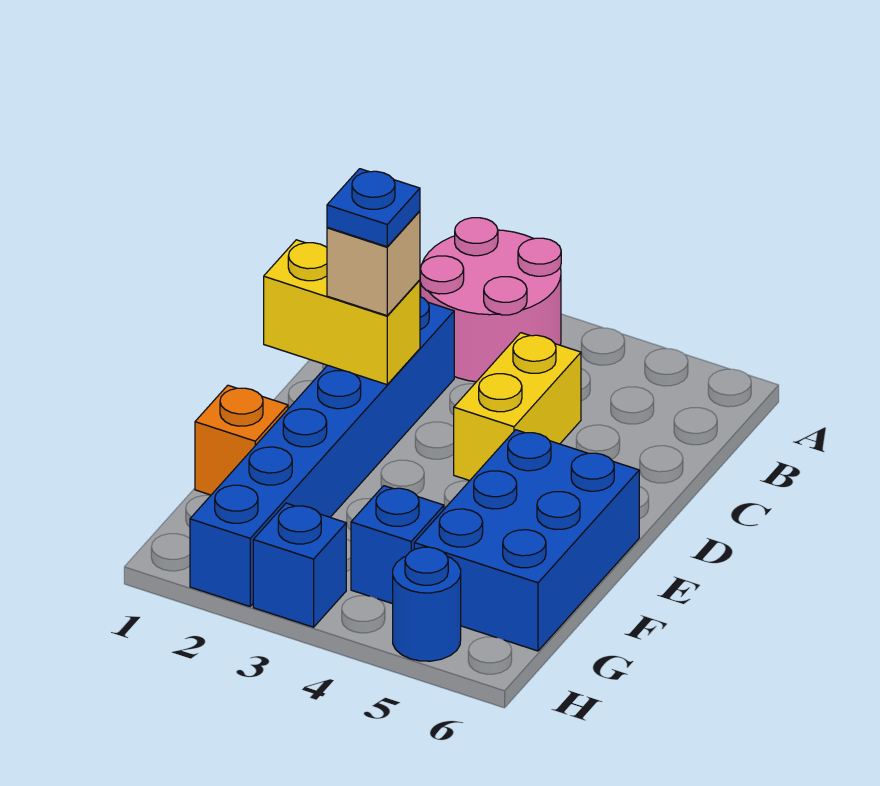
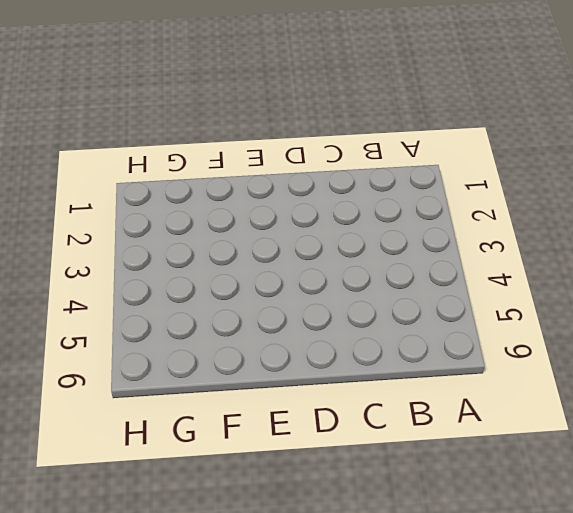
none -> pink round brick A2:B3 level 1
none -> blue brick C2:H2 level 1

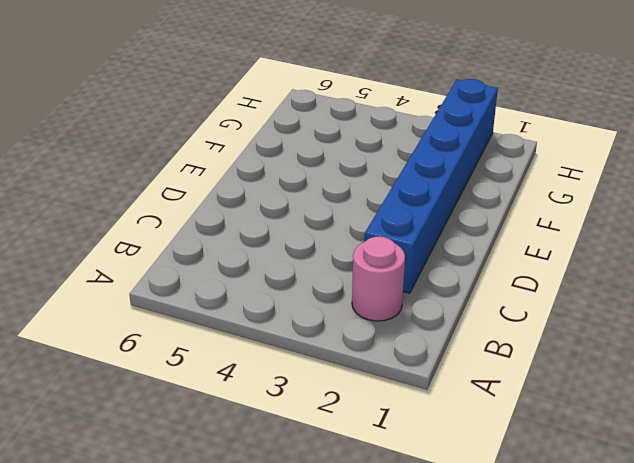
pink round brick B2 level 1 -> pink round brick A2:B3 level 1
none -> yellow brick C4:D4 level 1
none -> blue brick E5:G6 level 1

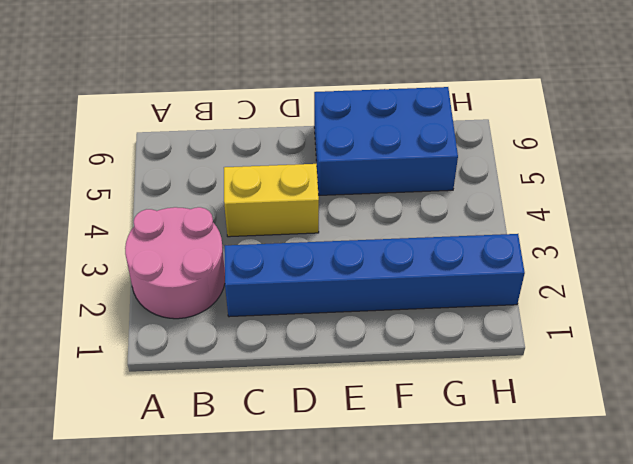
none -> orange brick F1 level 1
none -> blue brick G4 level 1

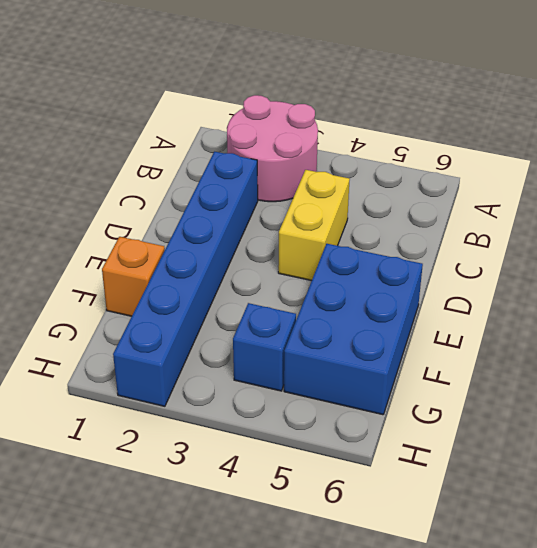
none -> blue brick H3 level 1
none -> blue round brick H5 level 1

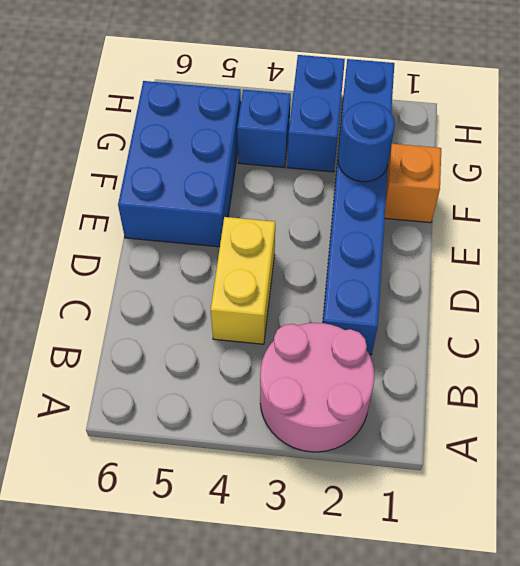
blue round brick F2 level 2 -> blue round brick H5 level 1
blue brick G3:H3 level 1 -> blue brick H3 level 1
none -> yellow brick D1:D2 level 2
none -> tan brick D2 level 3

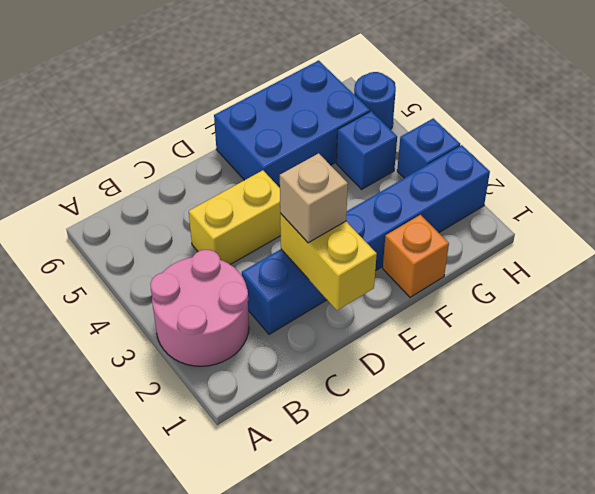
none -> blue plate D2 level 4

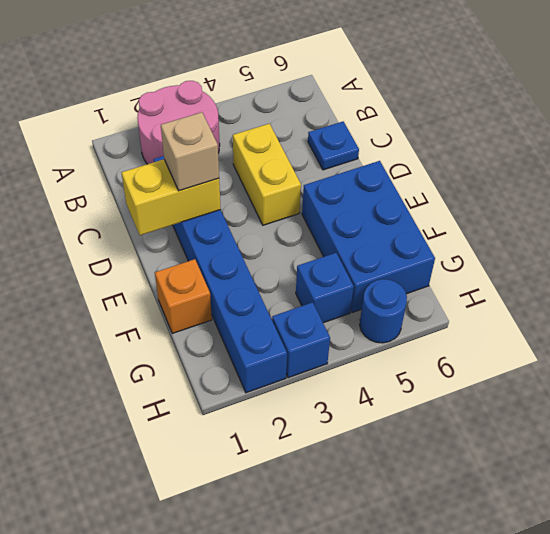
blue plate C6 level 1 -> blue plate D2 level 4

